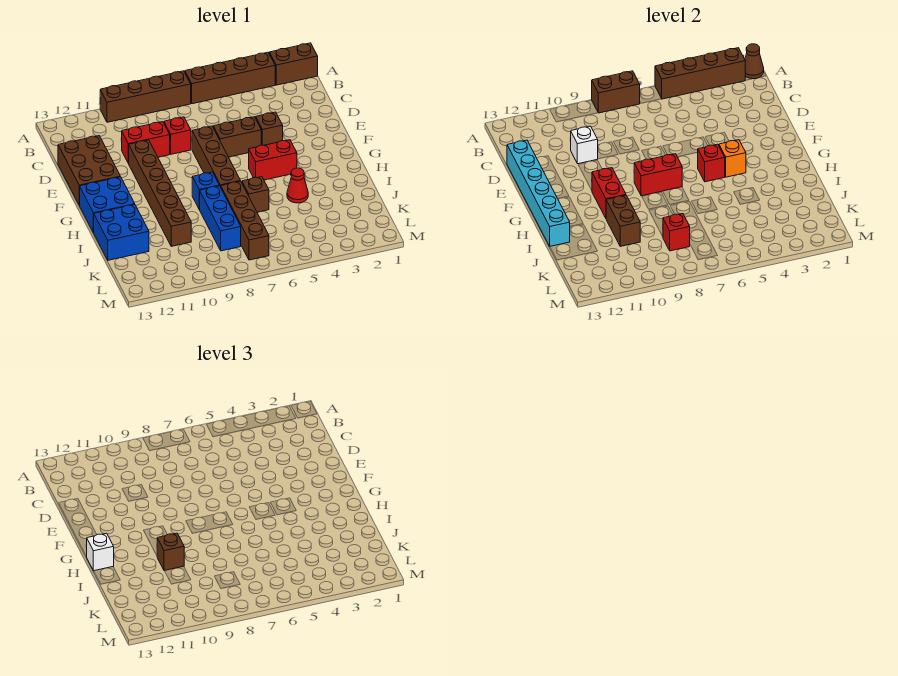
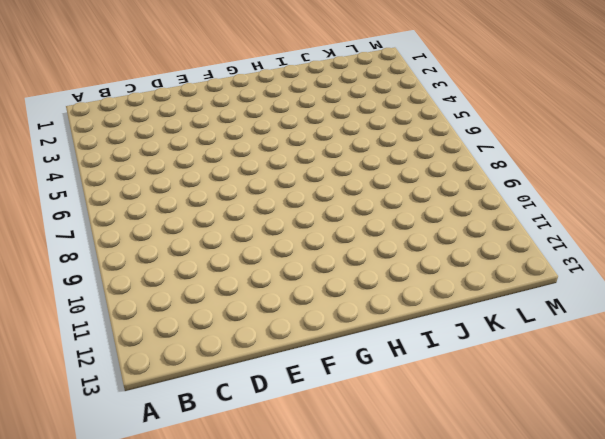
none -> brown brick A1:A2 level 1
none -> brown brick A3:A6 level 1
none -> brown brick A7:A10 level 1
none -> red brick D8 level 1

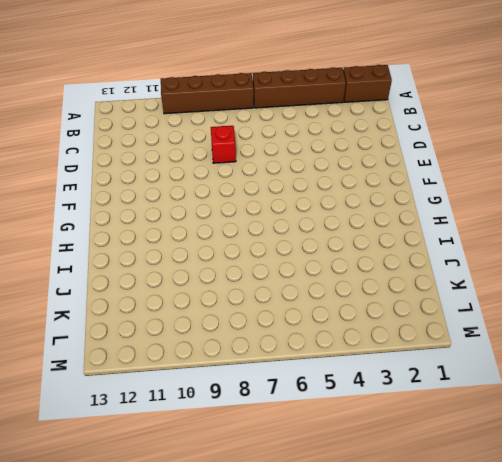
none -> red brick D9:D10 level 1
none -> brown brick D12:F13 level 1
none -> brown brick E4 level 1
none -> brown brick E5:E6 level 1

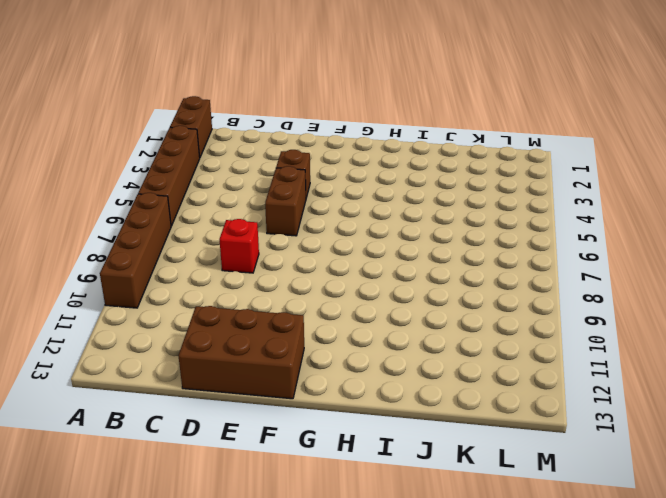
none -> red brick D9:D10 level 1
none -> brown brick E7:H7 level 1
none -> brown brick E10:J10 level 1
none -> red brick G4:G5 level 1

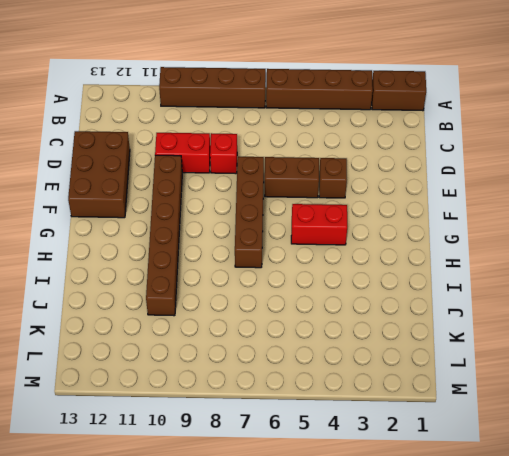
none -> blue brick G12:H13 level 1
none -> blue brick H8 level 1
none -> red cone I4 level 1
none -> brown brick I6 level 1

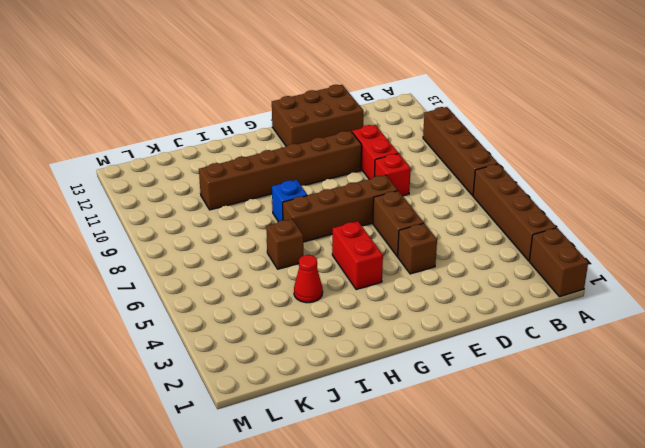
none -> blue brick G12:H13 level 1
none -> brown brick I7:L7 level 1
none -> blue brick I8:K8 level 1
none -> blue brick I12:J13 level 1

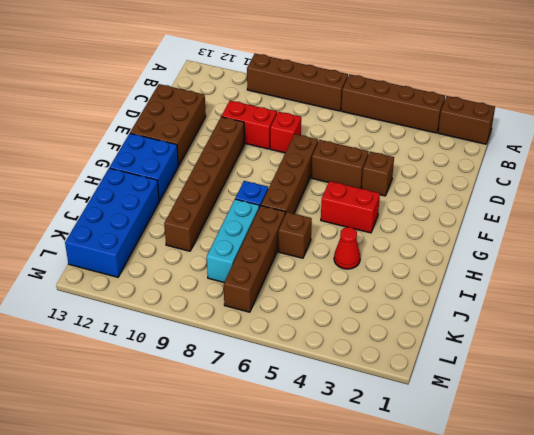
cyan brick I8:K8 level 1 -> blue brick I8:K8 level 1
blue brick I12:L13 level 1 -> blue brick I12:J13 level 1
none -> brown cone A1 level 2
none -> brown brick A2:A5 level 2
none -> brown brick A7:A8 level 2
none -> white brick D10 level 2

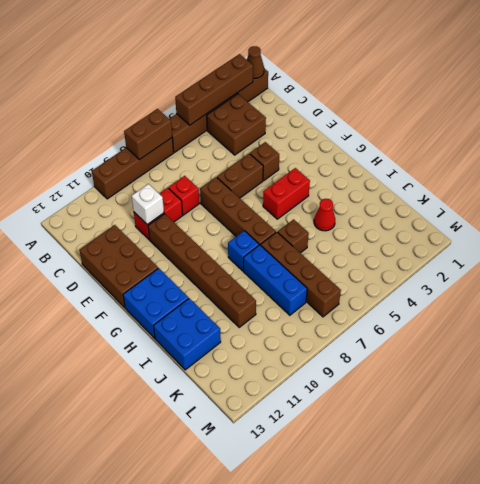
brown brick B3:C4 level 1 -> none
none -> cyan brick D13:I13 level 2
none -> orange brick G4 level 2
none -> red brick G5 level 2
none -> red brick G7:G8 level 2

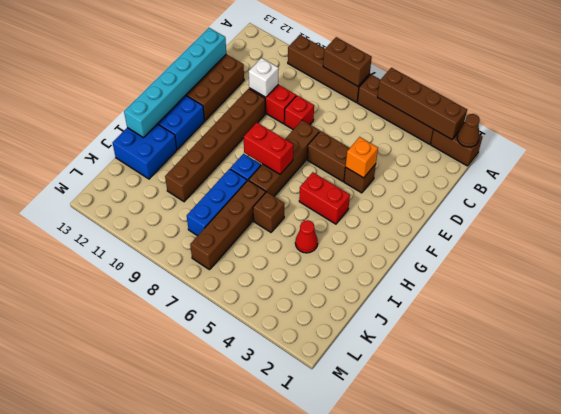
orange brick E4 level 2 -> orange brick G4 level 2
none -> red brick G5 level 2
none -> red brick G10:H10 level 2
none -> brown brick I10:J10 level 2
none -> red brick K8 level 2

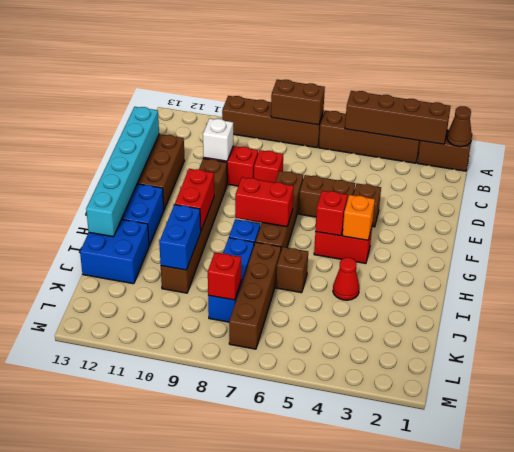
blue brick I10:J10 level 2 -> brown brick I10:J10 level 2
none -> white brick H13 level 3
none -> brown brick I10 level 3

